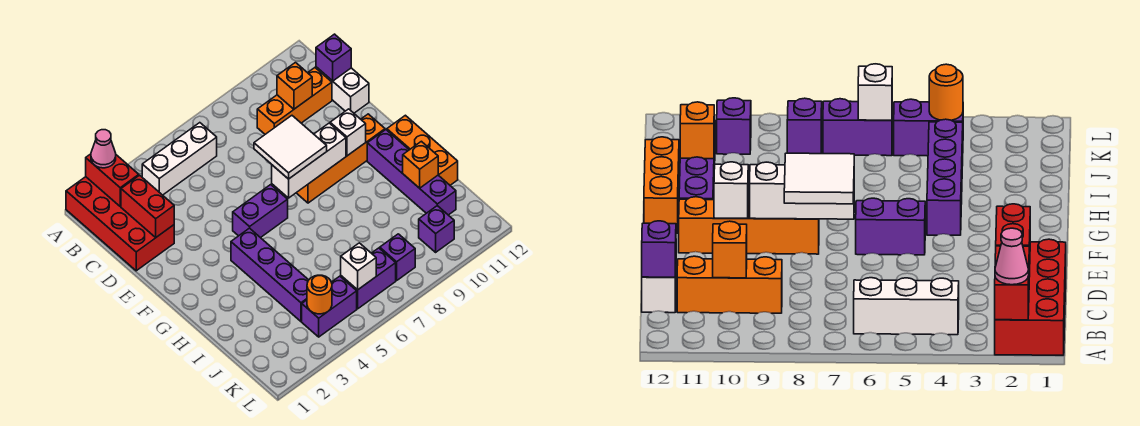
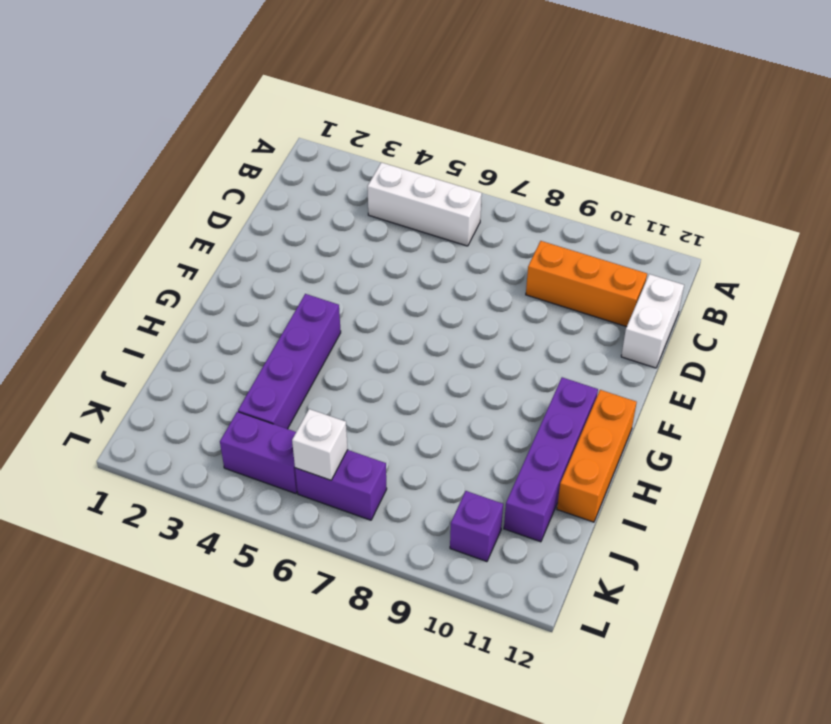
none -> red brick A1:D2 level 1
none -> purple brick F5:F6 level 1
none -> orange brick F8:F11 level 1

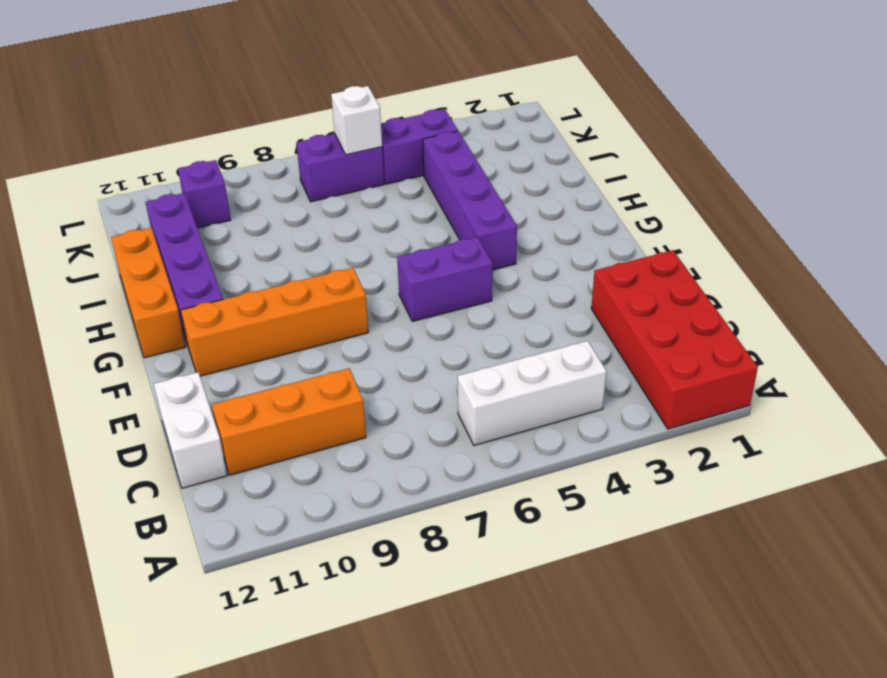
none -> purple brick K8 level 1
none -> red brick A2:B2 level 2
none -> red brick C2:D2 level 2

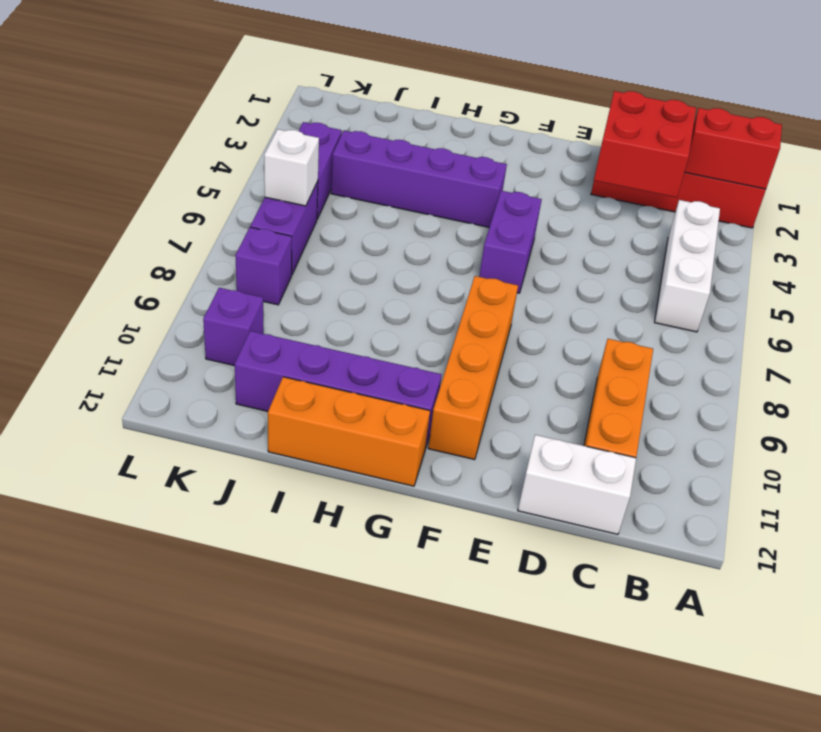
red brick C2:D3 level 2 -> red brick C2:D2 level 2
none -> orange brick C10 level 2
none -> purple brick C12 level 2
none -> white brick F7:F9 level 2

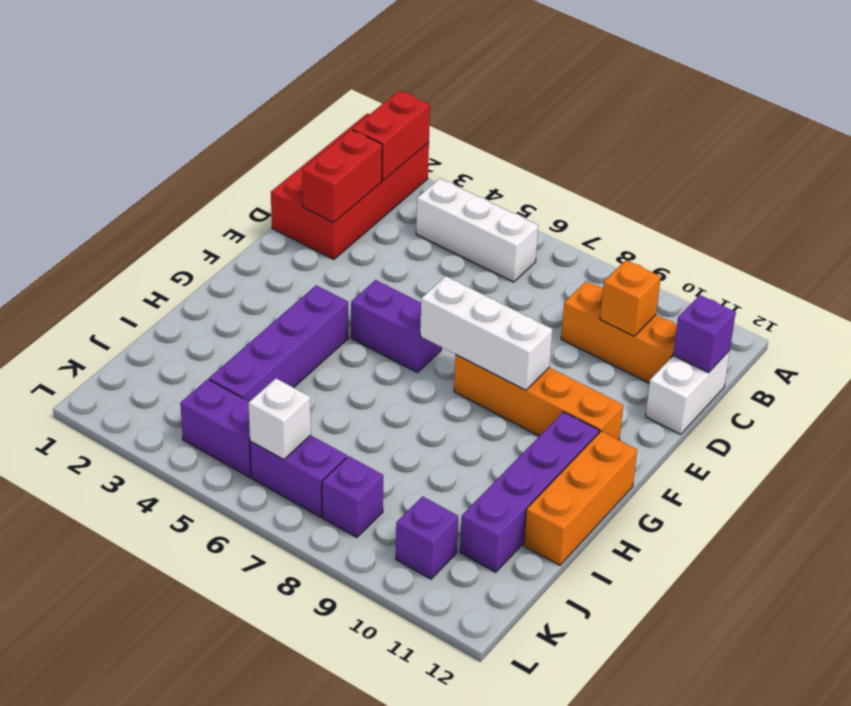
none -> white brick F10 level 2
none -> orange brick I11 level 2
none -> orange round brick K4 level 2

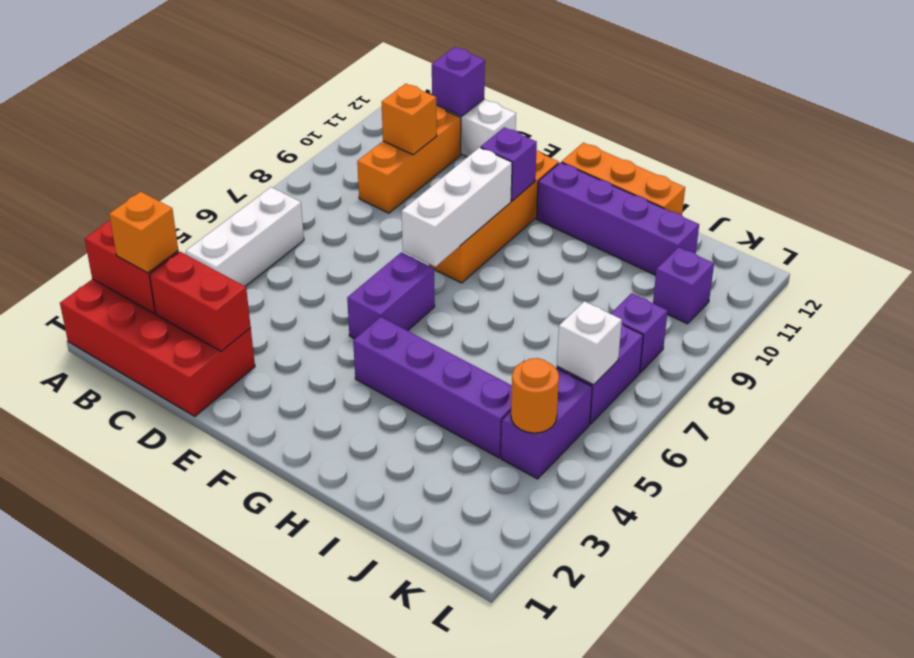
orange brick B2 level 3 -> orange brick I11 level 2
purple brick F10 level 2 -> white brick F10 level 2
none -> pink cone A2 level 3
none -> white tile E7:F8 level 3

